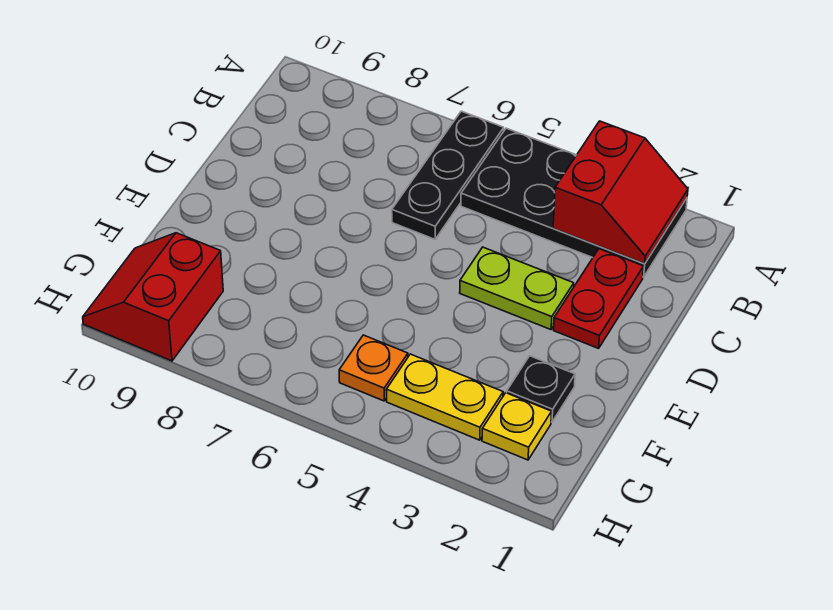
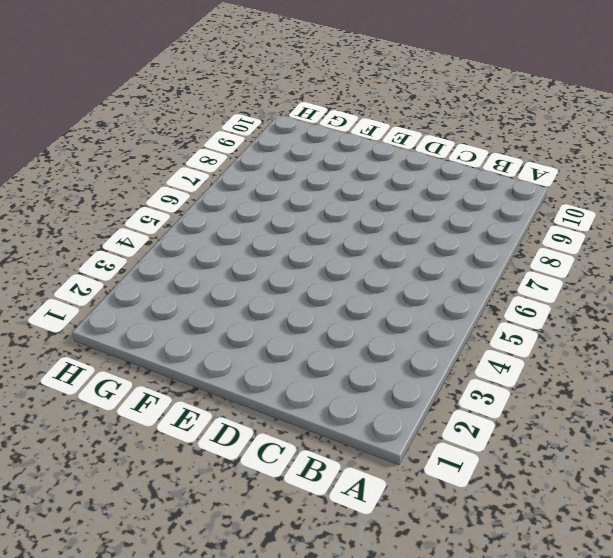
none -> black plate A2:B5 level 1
none -> black plate A6:C6 level 1

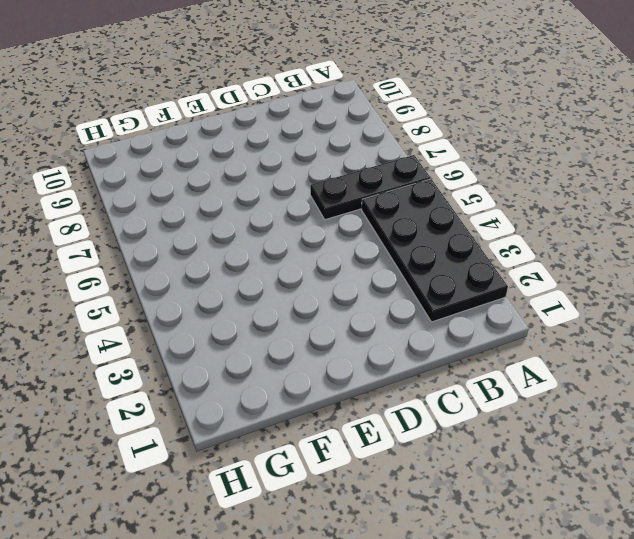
none -> red plate C2:D2 level 1
none -> lime plate D3:D4 level 1

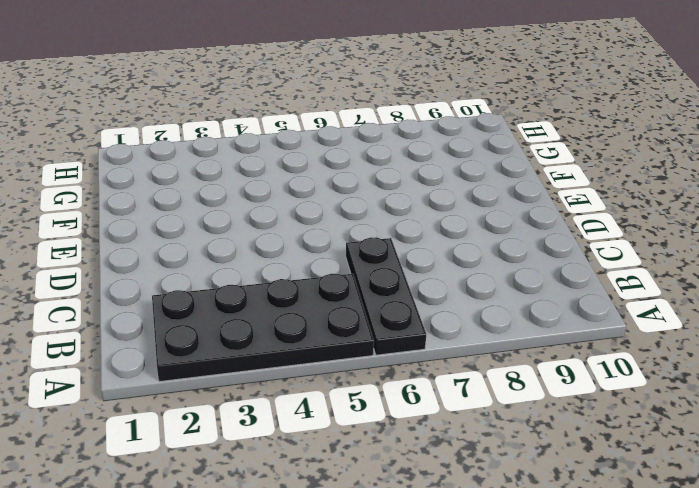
none -> red plate C2:D2 level 1
none -> lime plate D3:D4 level 1

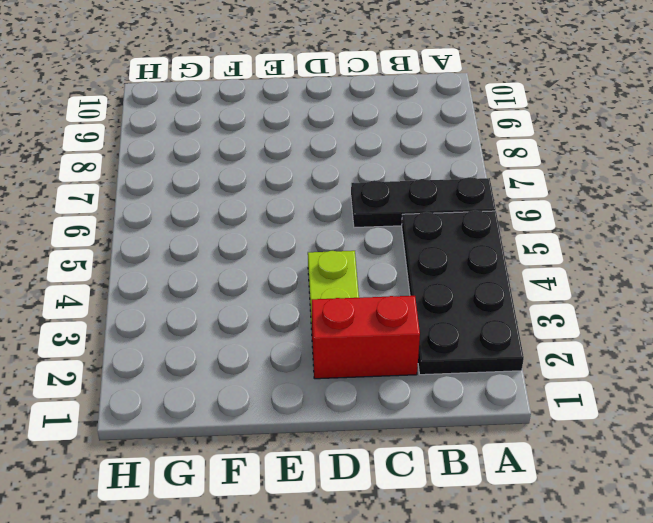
red brick C2:D2 level 1 -> red plate C2:D2 level 1
none -> black plate F2 level 1
none -> yellow plate G2 level 1

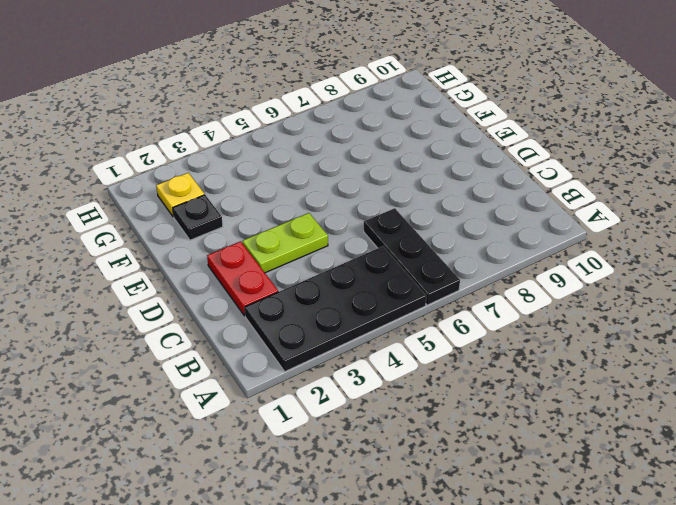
none -> yellow plate G3:G4 level 1
none -> orange plate G5 level 1

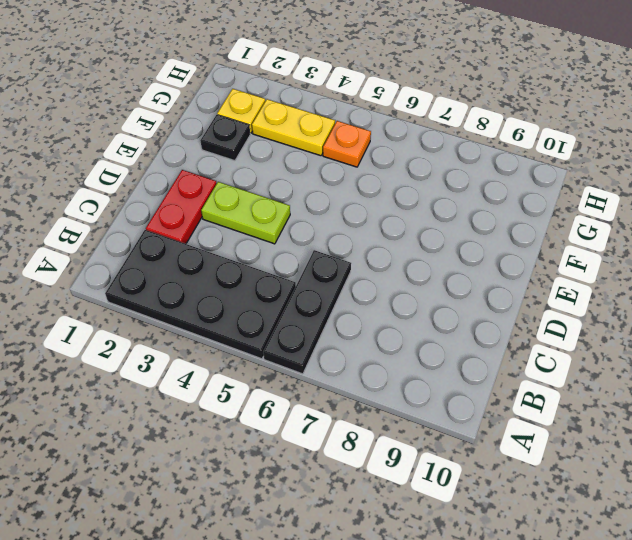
none -> red slope G9:H10 level 1 top 9
none -> red slope A2:B3 level 2 top 3

